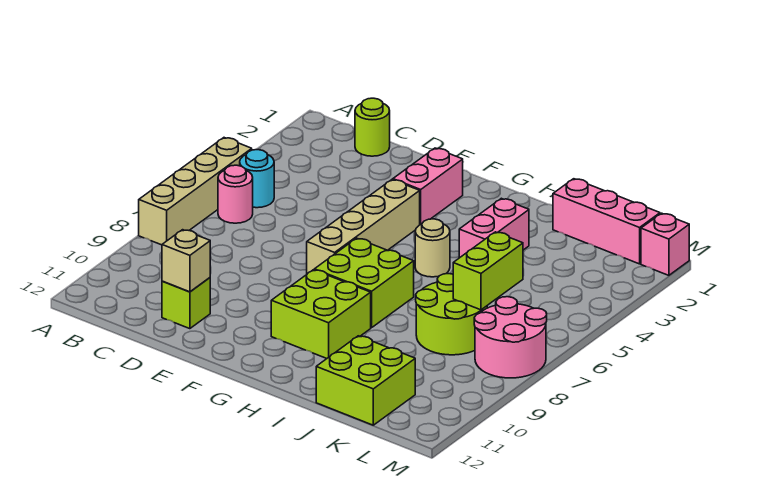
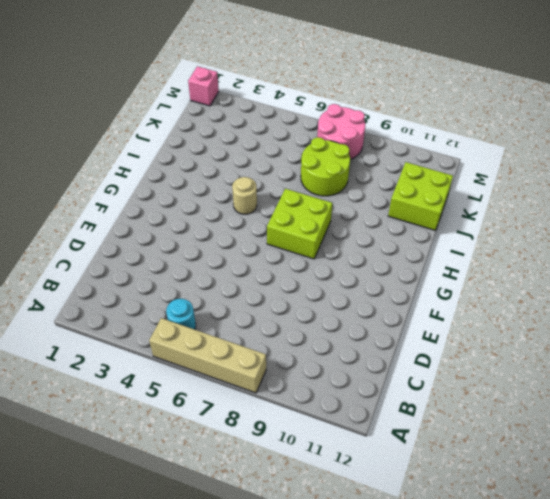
none -> pink round brick B6 level 1
none -> lime round brick C1 level 1
none -> lime brick D11 level 1

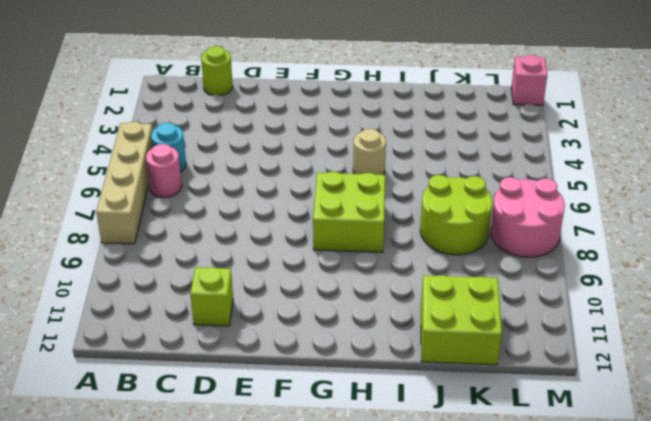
none -> pink brick F2:F3 level 1
none -> tan brick F4:F7 level 1
none -> lime brick G9:H10 level 1

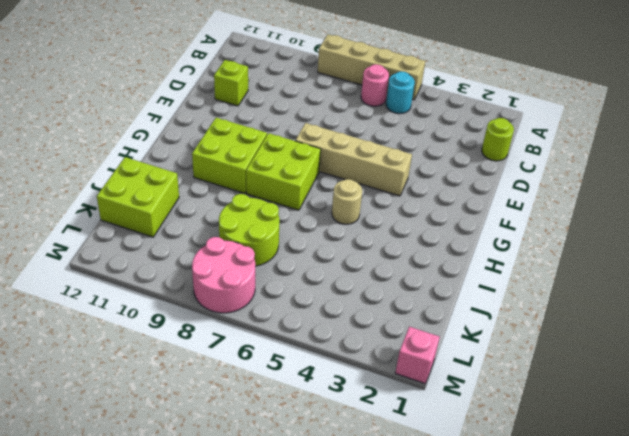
none -> pink brick F2:F3 level 1
none -> pink brick I3:I4 level 1
none -> pink brick J1:L1 level 1

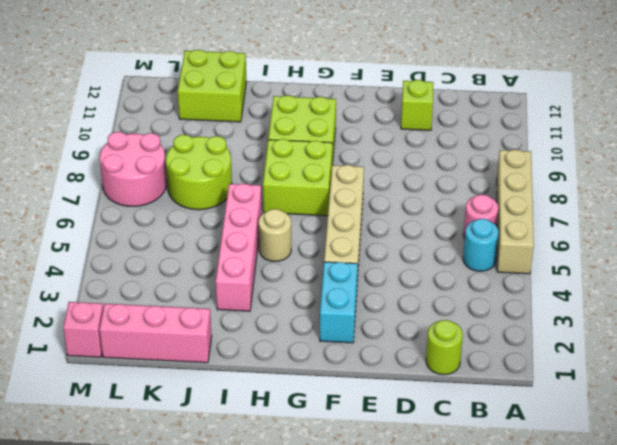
cyan brick F2:F3 level 1 -> pink brick F2:F3 level 1
pink brick I3:I6 level 1 -> pink brick I3:I4 level 1
none -> tan brick D11 level 2
none -> lime brick K6:K7 level 2

